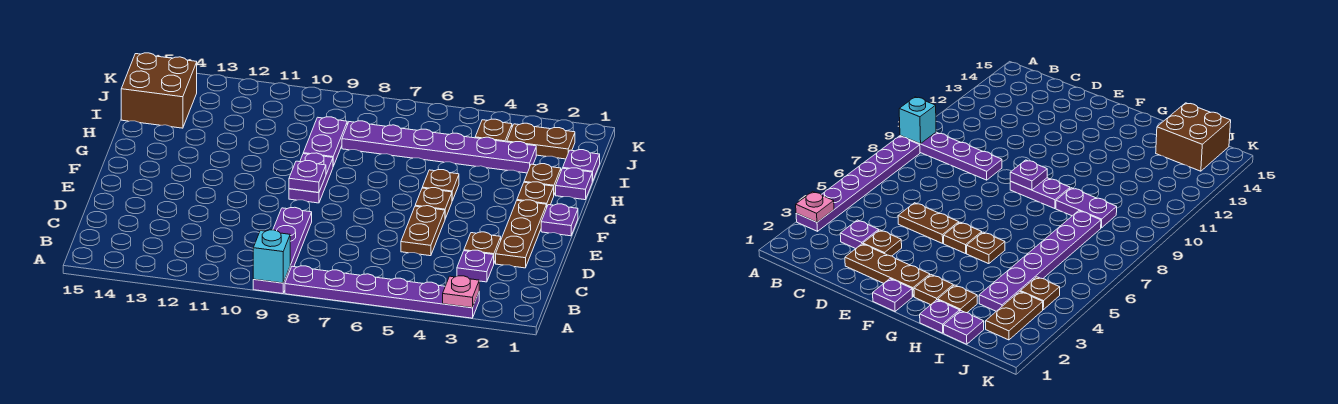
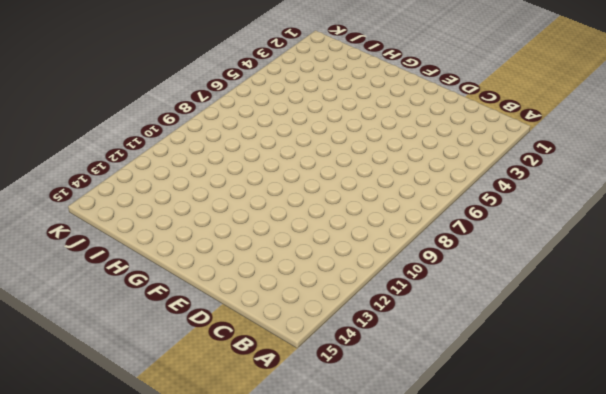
none -> purple plate A3:A8 level 1
none -> purple plate A9:D9 level 1
none -> purple plate C3 level 1

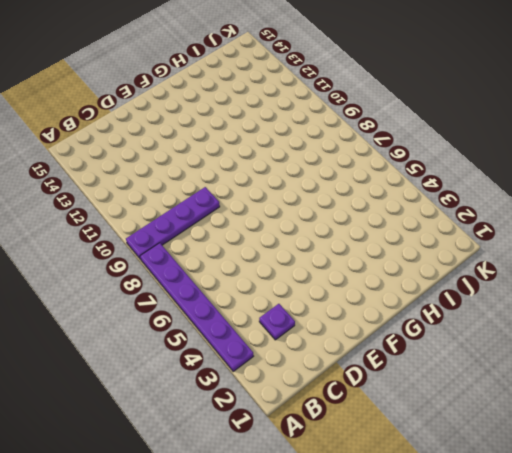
none -> brown plate D2:F2 level 1
none -> brown plate D3 level 1
none -> brown plate D5:E5 level 1

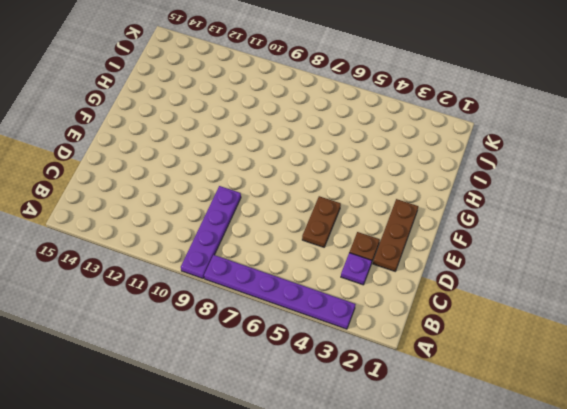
none -> purple plate F1 level 1
none -> brown plate F5 level 1
none -> purple plate F9:G9 level 1

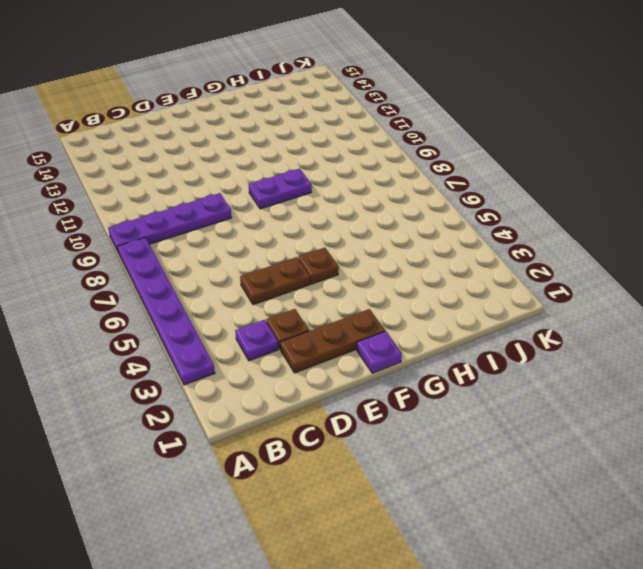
none -> brown plate G2 level 1
none -> brown plate G5 level 1
none -> purple plate H1 level 1

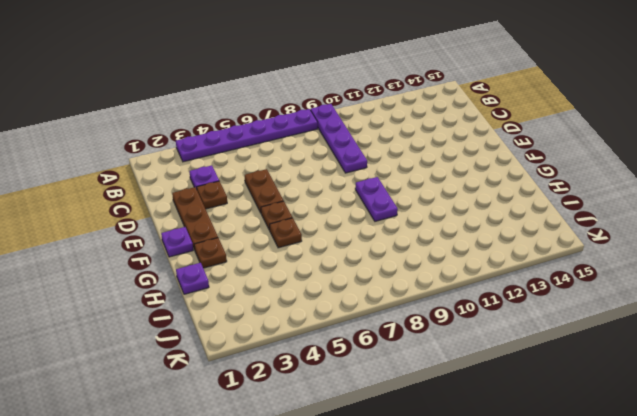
none -> brown plate H2 level 1
none -> purple plate H9:I9 level 1
none -> purple plate I1 level 1

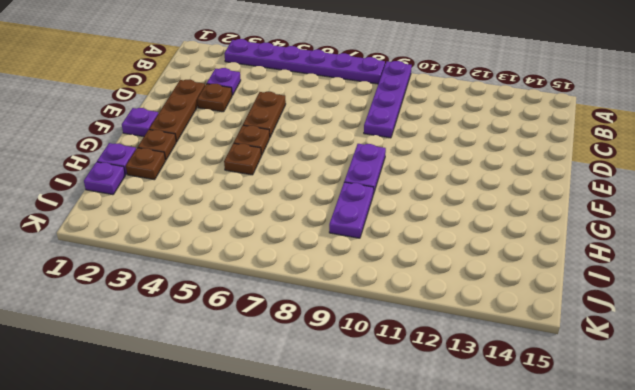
none -> purple plate I3:I8 level 1
none -> brown brick I14:J15 level 1
none -> brown plate J2:J3 level 1

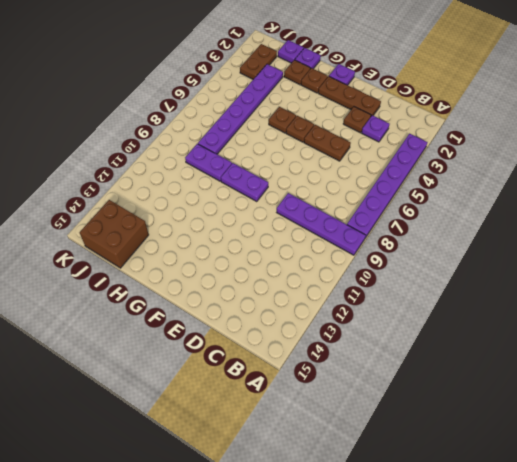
none -> brown plate J4 level 1
none -> pink plate A3 level 2
none -> cyan brick A9 level 2

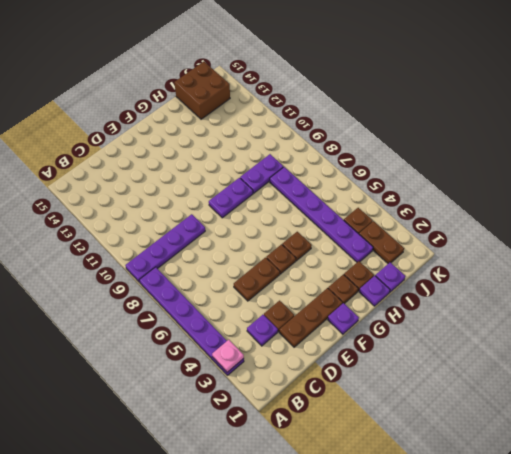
none -> cyan brick A9 level 2
none -> purple plate F9 level 2

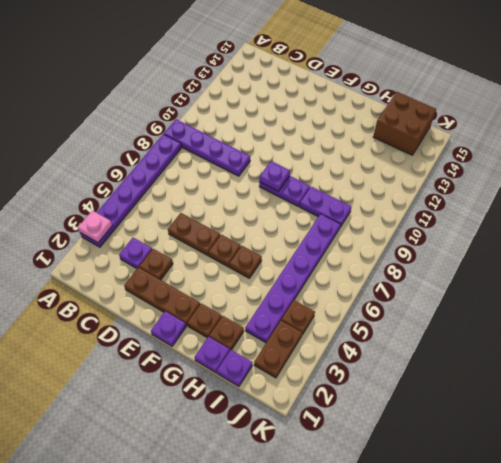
none -> cyan brick A9 level 2

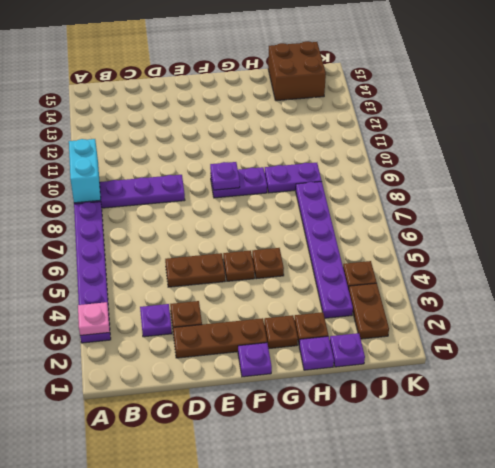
cyan brick A9:A10 level 2 -> cyan brick A9 level 2

